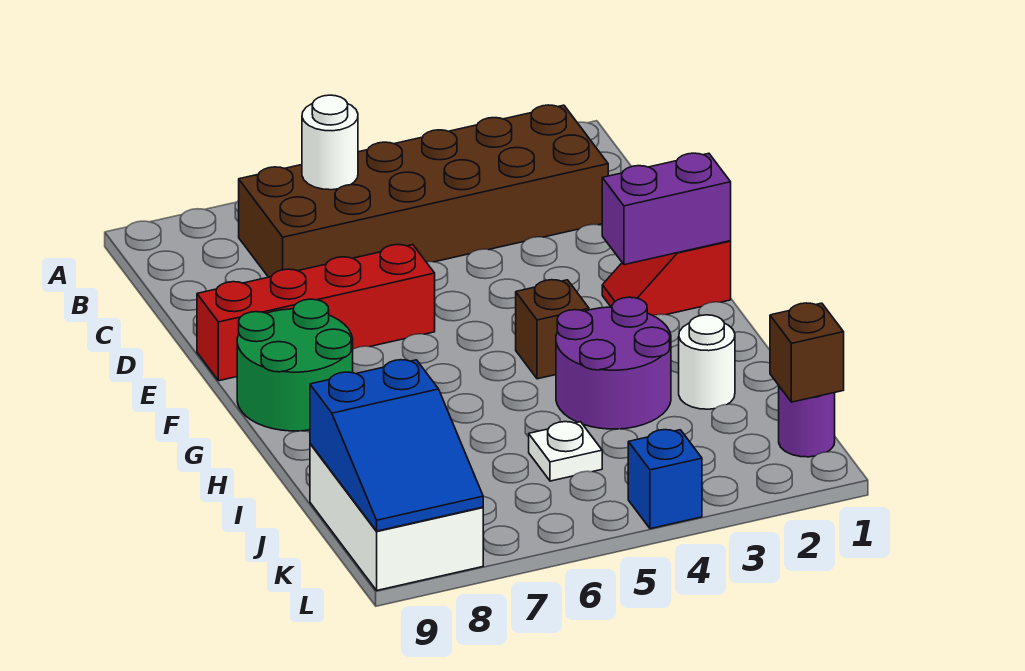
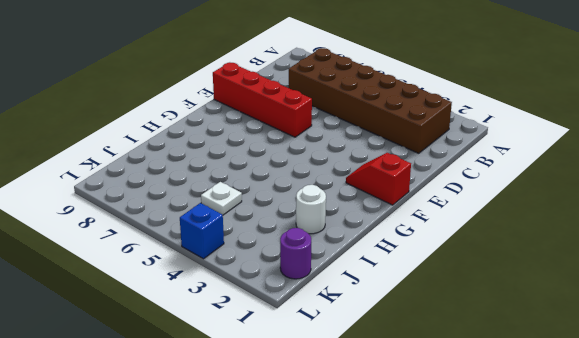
none -> green round brick F8:G9 level 1
none -> brown brick G4 level 1
none -> purple round brick H3:I4 level 1

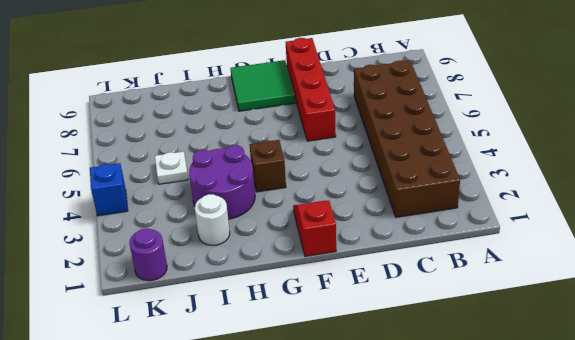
green tile F8:G9 level 1 -> green round brick F8:G9 level 1
none -> white brick J8:L9 level 1
none -> white round brick B6 level 2
none -> purple brick F1:F2 level 2

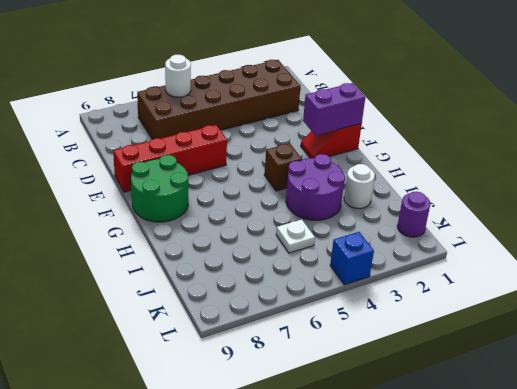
none -> white brick J8:L9 level 1
none -> blue slope J8:L9 level 2 top J
none -> brown brick K1 level 2

